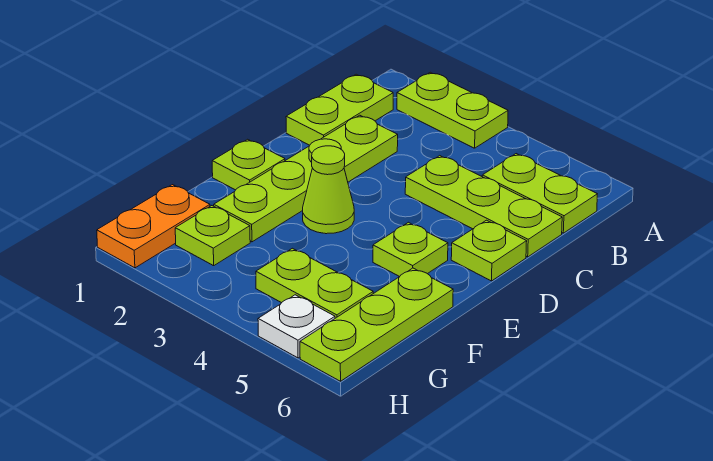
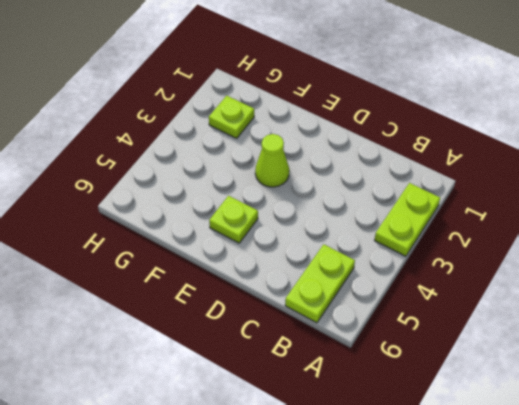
none -> lime plate B1:C1 level 1
none -> lime plate C2:F2 level 1
none -> lime plate C4:C6 level 1

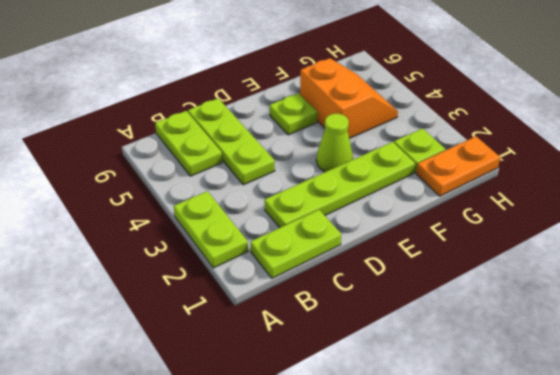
orange slope F4:G5 level 1 top F -> lime plate G4:G5 level 1
none -> lime plate D6 level 1
none -> lime plate E1 level 1
none -> lime plate F6:H6 level 1

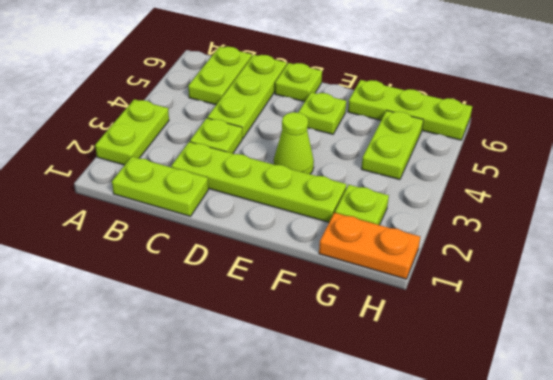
lime plate C3 level 1 -> lime plate E1 level 1
none -> white plate H5 level 1

